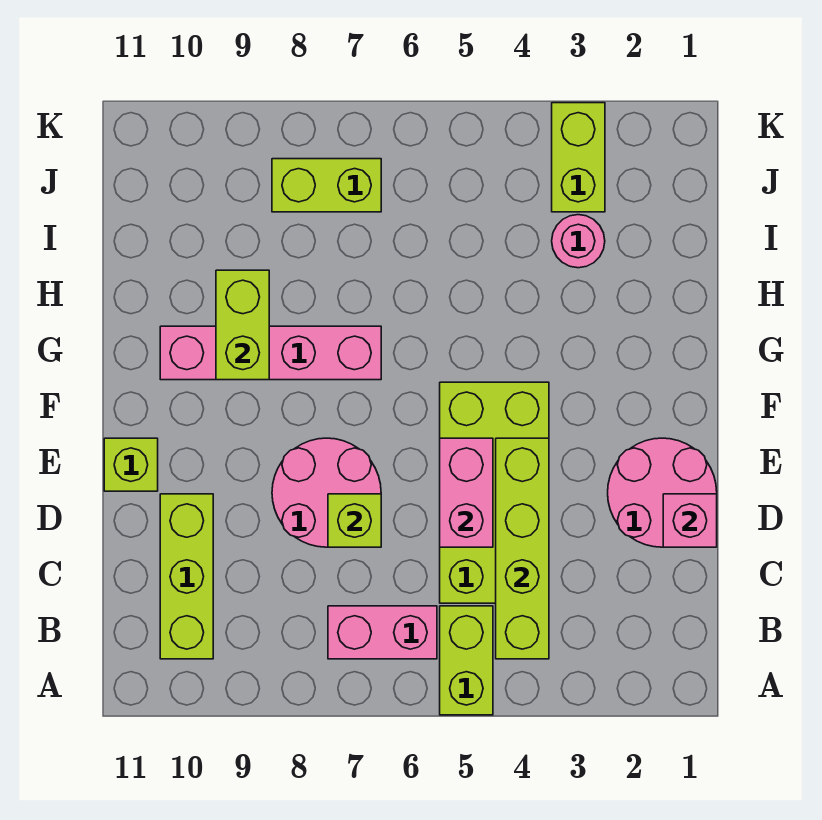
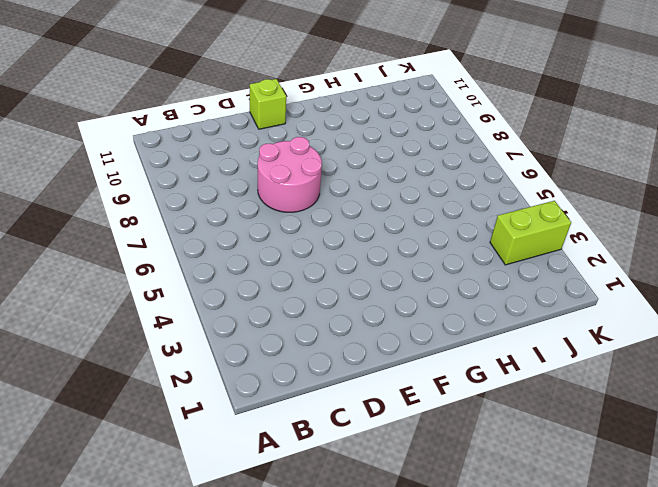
none -> lime brick A5:B5 level 1
none -> pink brick B6:B7 level 1
none -> lime brick B10:D10 level 1

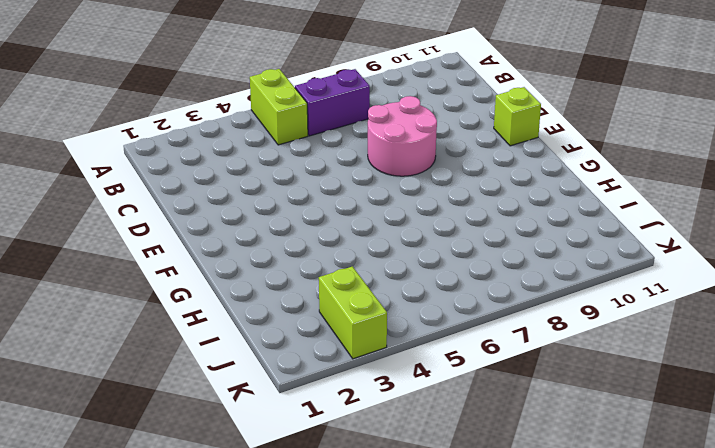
purple brick B6:B7 level 1 -> pink brick B6:B7 level 1
none -> lime brick B10:D10 level 1
none -> lime brick C4:F5 level 1
none -> pink round brick D1:E2 level 1

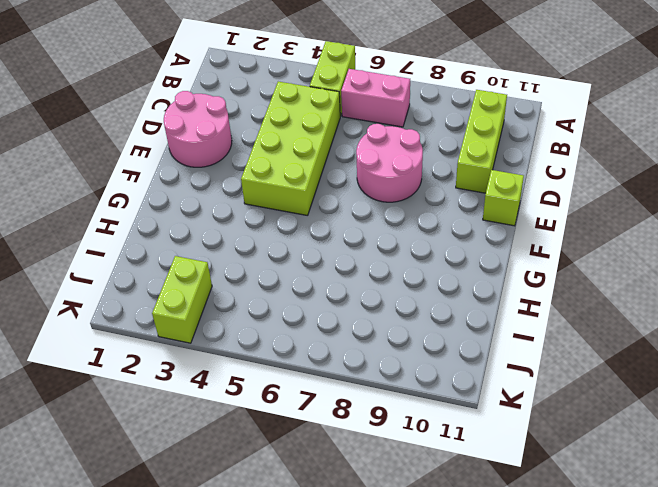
none -> pink brick G7:G10 level 1
none -> pink round brick I3 level 1
none -> lime brick J7:J8 level 1

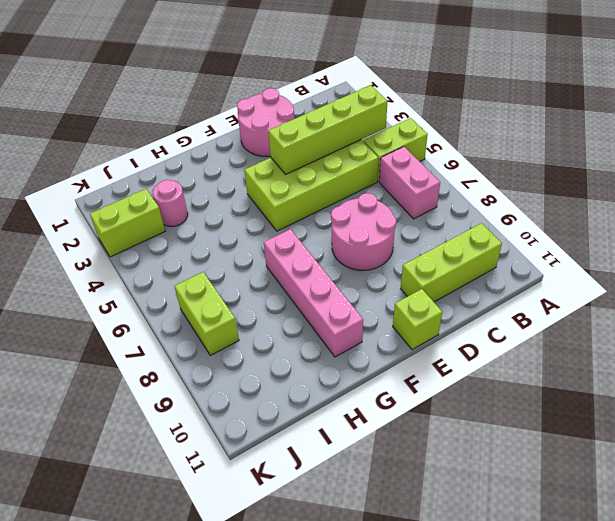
none -> pink brick D1 level 2
none -> pink brick D5:E5 level 2
none -> lime brick D7 level 2

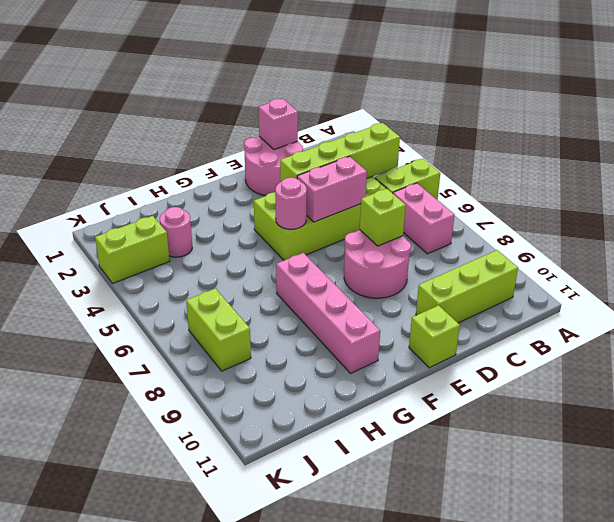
pink round brick F5 level 2 -> none
none -> lime brick G9:H9 level 2

